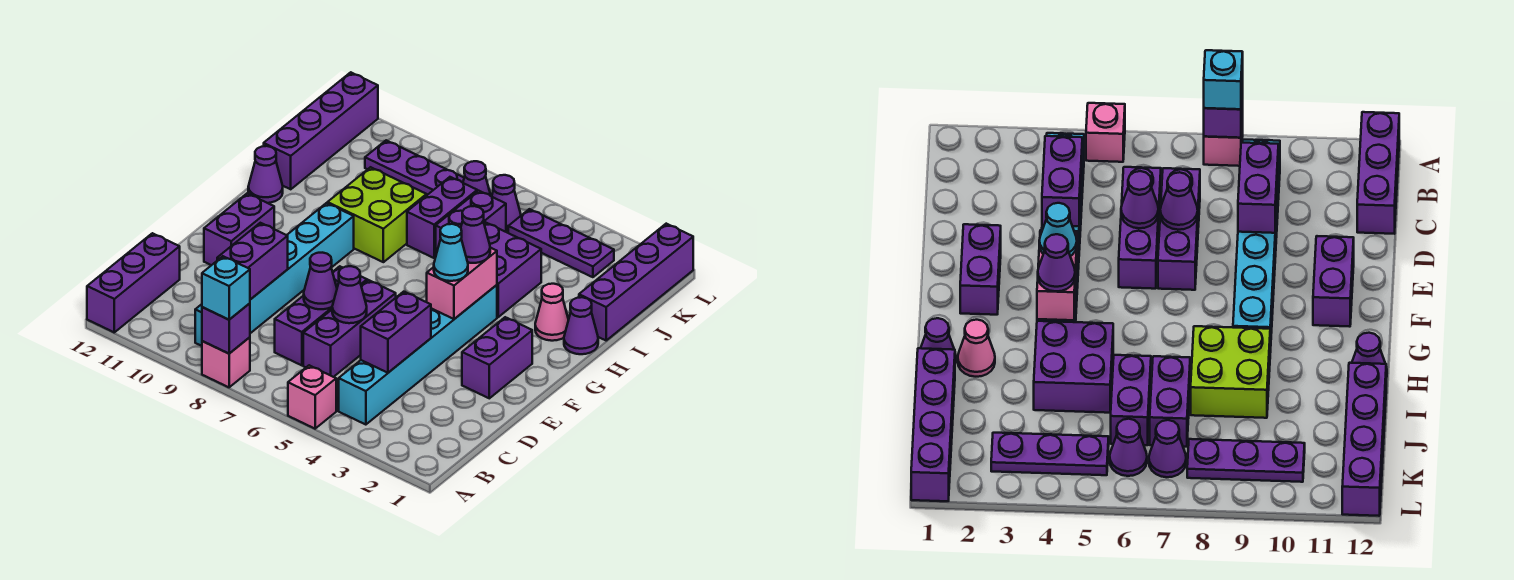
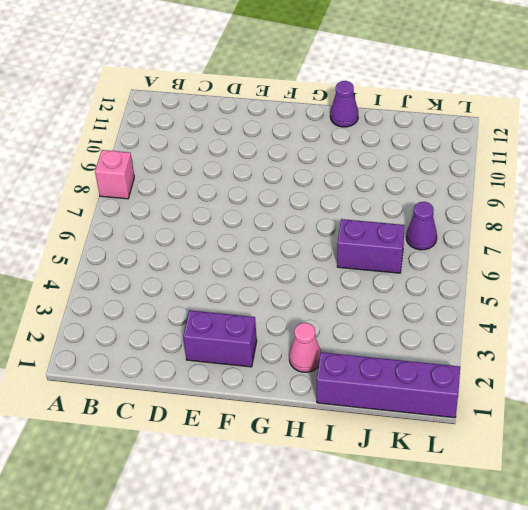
none -> pink brick A5 level 1
none -> purple brick A12:C12 level 1
none -> cyan brick B4:G4 level 1
none -> cyan brick B9:G9 level 1

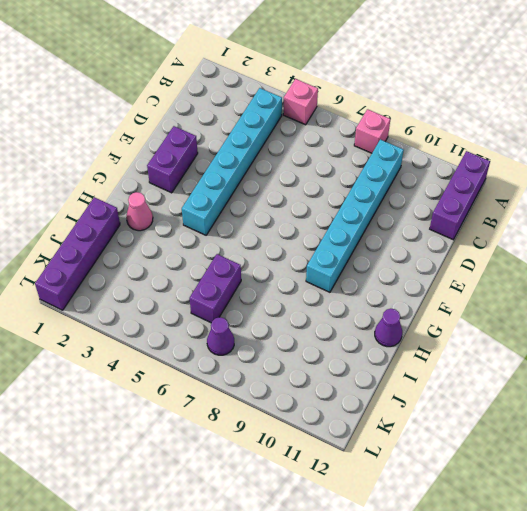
none -> purple brick C6:E6 level 1
none -> purple brick C7:E7 level 1
none -> purple brick E11:F11 level 1
none -> purple cone H1 level 1

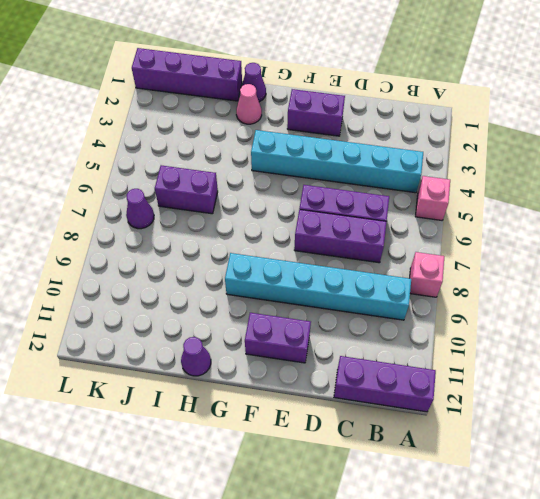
none -> purple brick H4:I5 level 1
none -> lime brick H8:I9 level 1
none -> purple brick I7:J7 level 1
none -> purple brick I12:L12 level 1

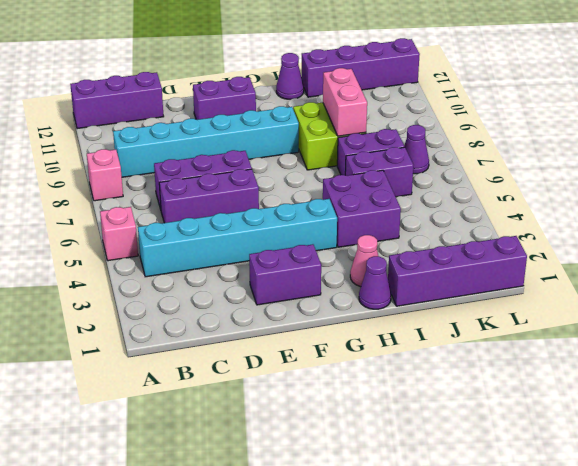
pink brick I8:I9 level 2 -> pink brick F4:G4 level 2
none -> purple plate K3:K5 level 1
none -> purple cone K6 level 1
none -> purple plate K8:K10 level 1
none -> purple brick A8 level 2

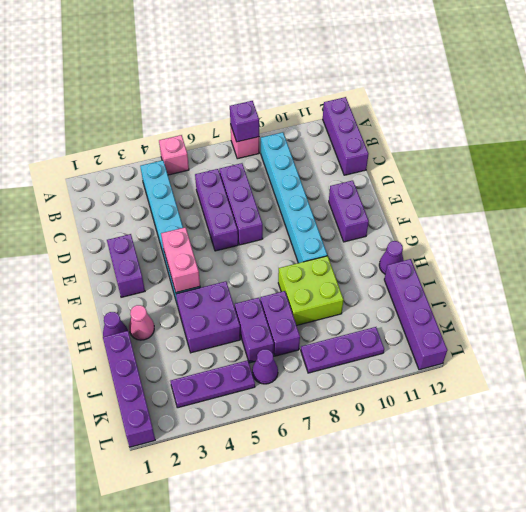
none -> purple cone K7 level 1
none -> purple brick C4:D4 level 2
none -> purple brick C9:D9 level 2
none -> purple cone D6 level 2

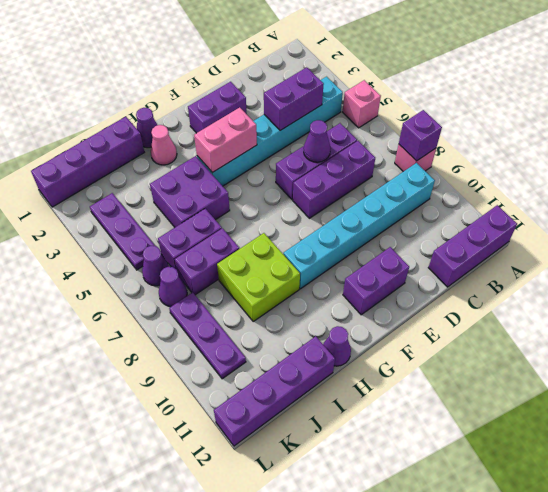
none -> purple brick C9:D9 level 2
none -> purple cone D7 level 2
none -> cyan brick A8 level 3
none -> cyan cone F4 level 3

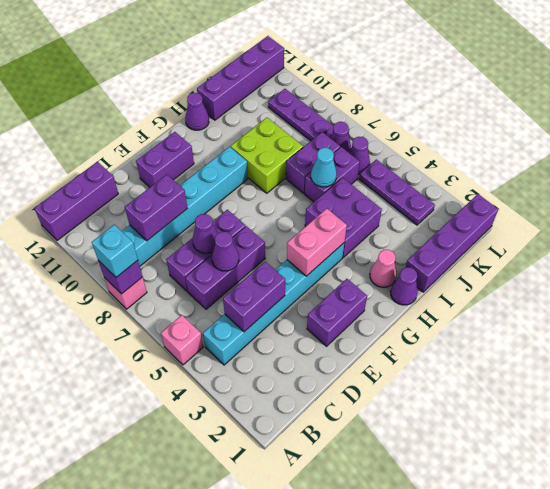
cyan cone I6 level 2 -> cyan cone F4 level 3
none -> purple cone G4 level 3

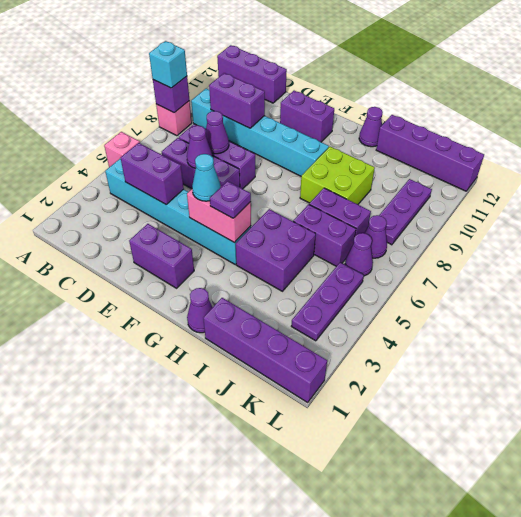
purple plate G4 level 3 -> purple cone G4 level 3
none -> pink cone H2 level 1

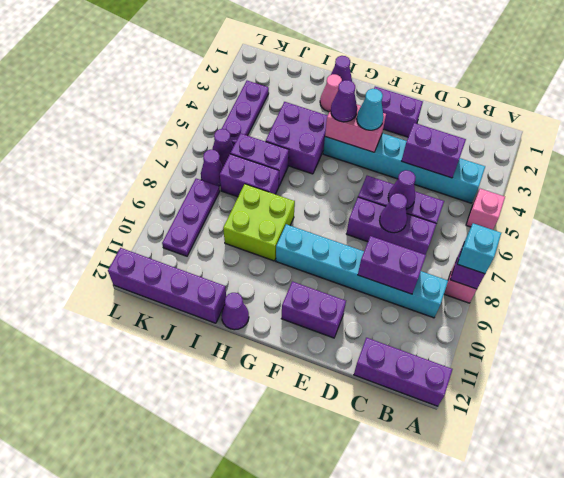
none -> purple brick I1:L1 level 1

